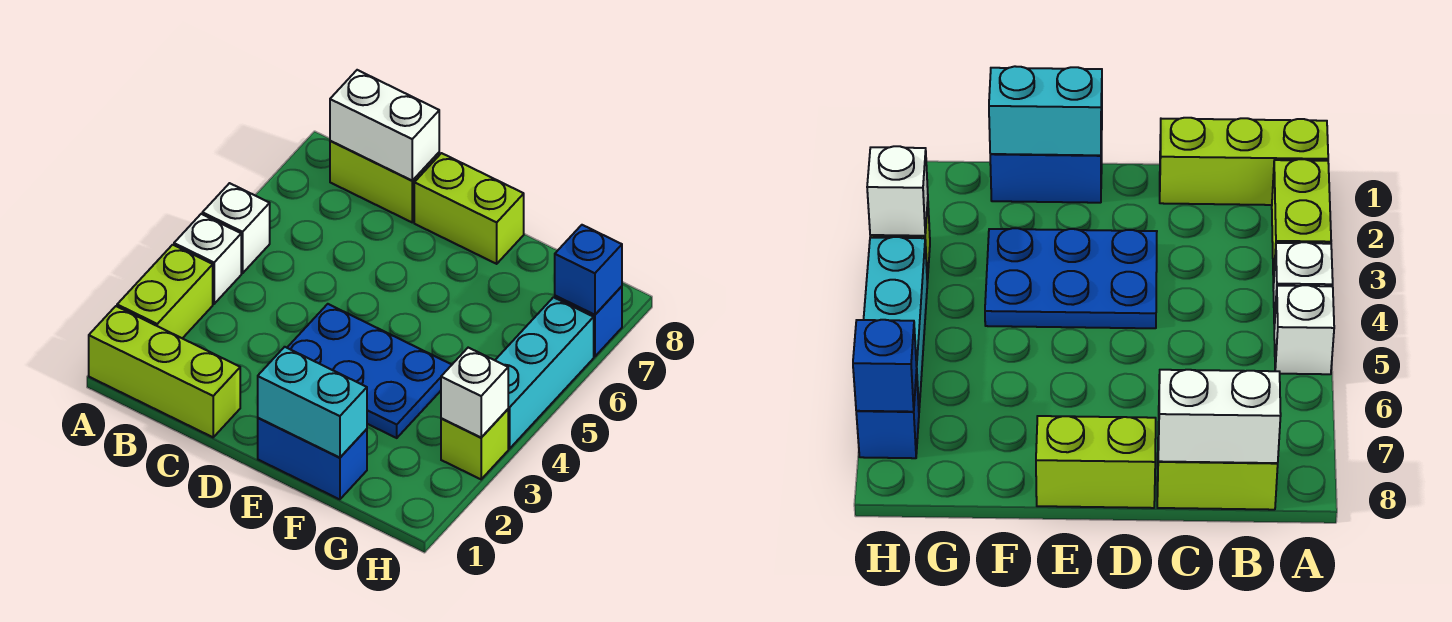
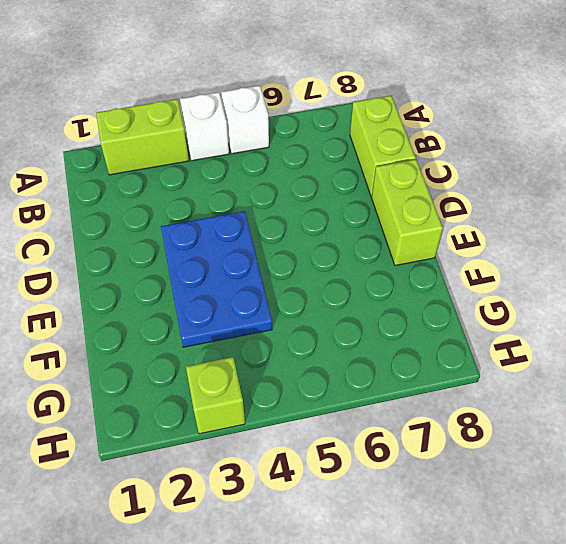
none -> lime brick A1:C1 level 1
none -> blue brick E1:F1 level 1
none -> cyan brick H4:H6 level 1

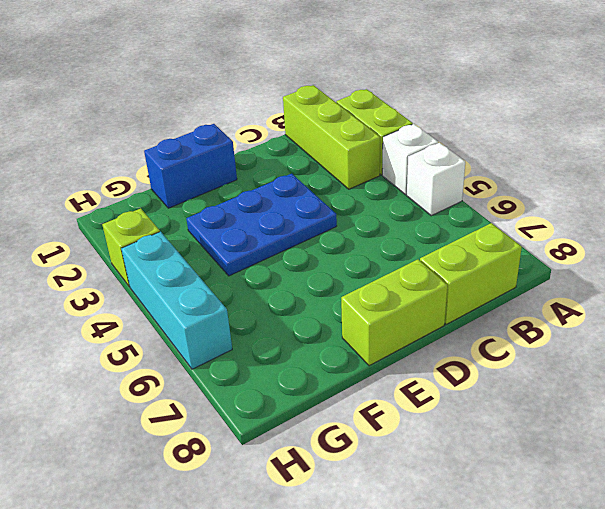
lime brick B1:B3 level 1 -> lime brick A1:C1 level 1
none -> blue brick H7 level 1
none -> white brick B8:C8 level 2
none -> cyan brick E1:F1 level 2

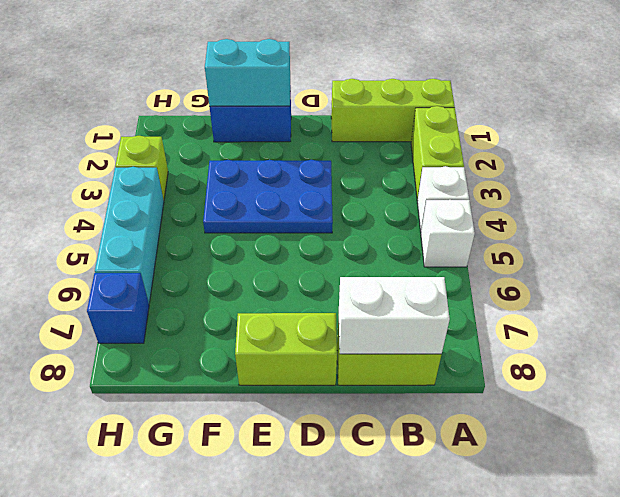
none -> white brick H3 level 2
none -> blue brick H7 level 2

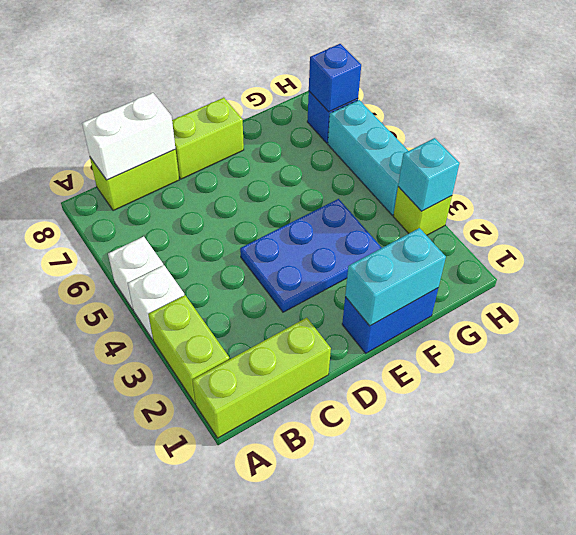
cyan brick H3 level 2 -> white brick H3 level 2

